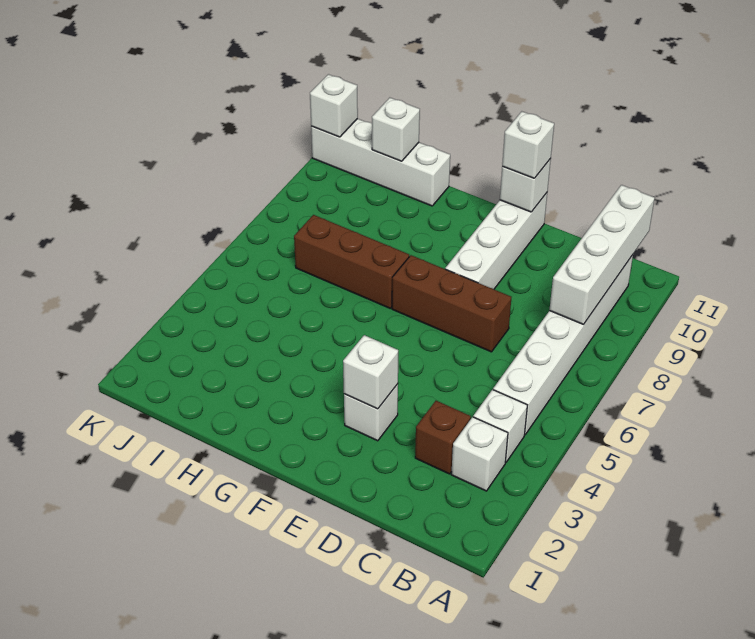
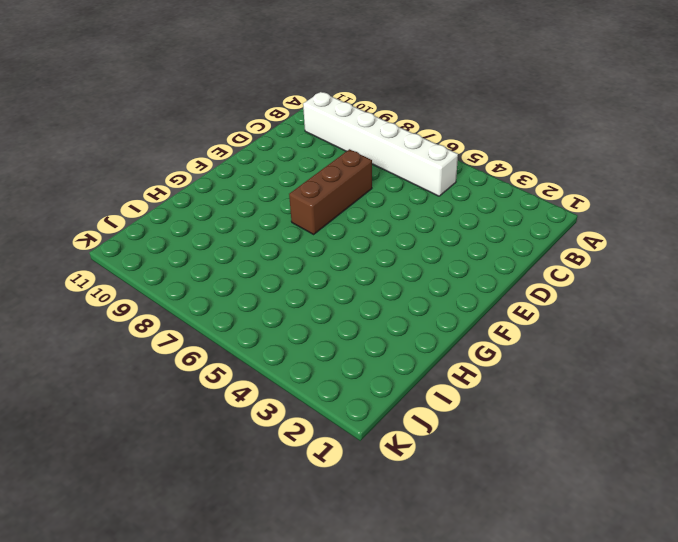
none -> white brick B3 level 1
none -> white brick B4 level 1
none -> brown brick C3 level 1

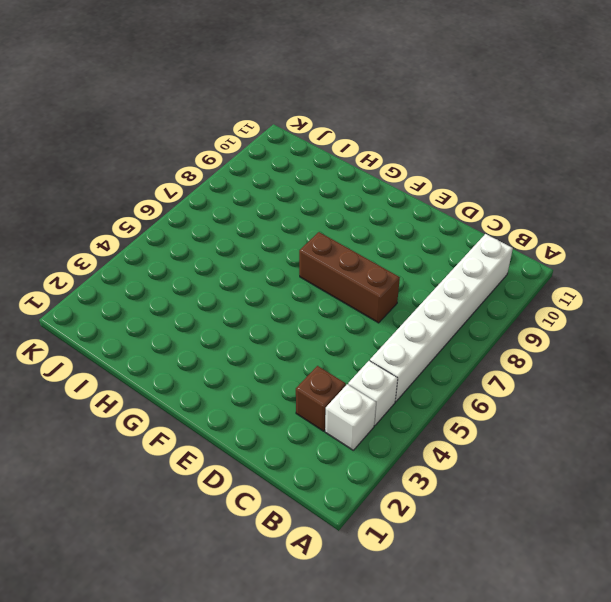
none -> white brick E3 level 1
none -> white brick E8:E11 level 1
none -> brown brick G7:I7 level 1

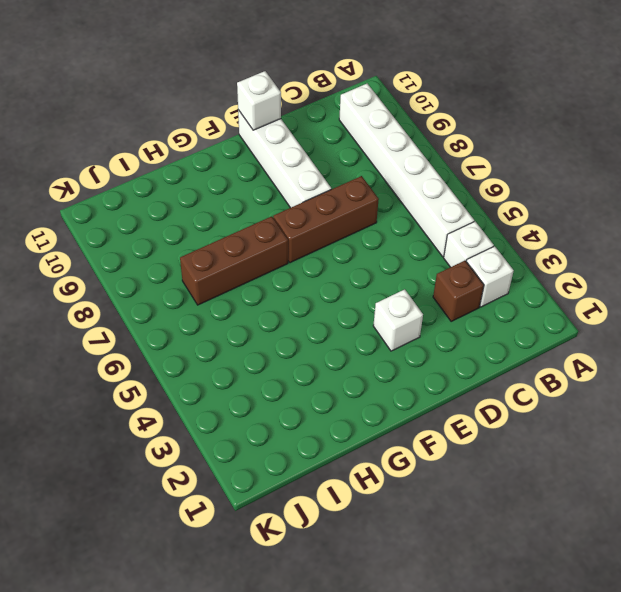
none -> white brick H11:K11 level 1
none -> white brick B8:B11 level 2
none -> white brick E3 level 2

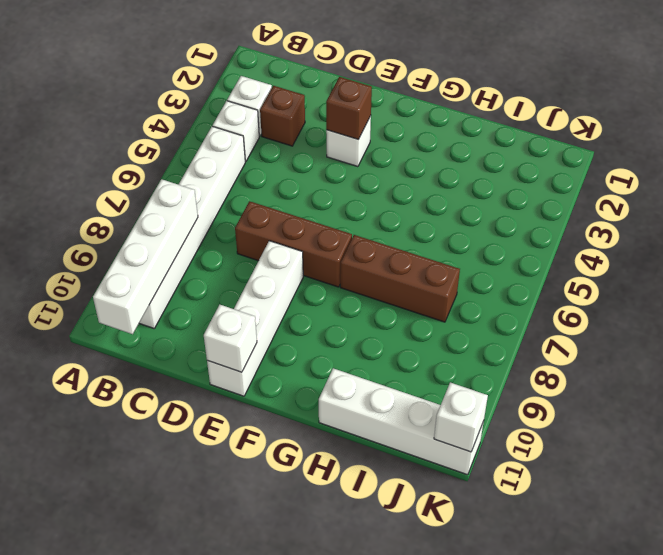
brown brick E3 level 2 -> white brick E3 level 2
none -> white brick I11 level 2
none -> white brick E11 level 3

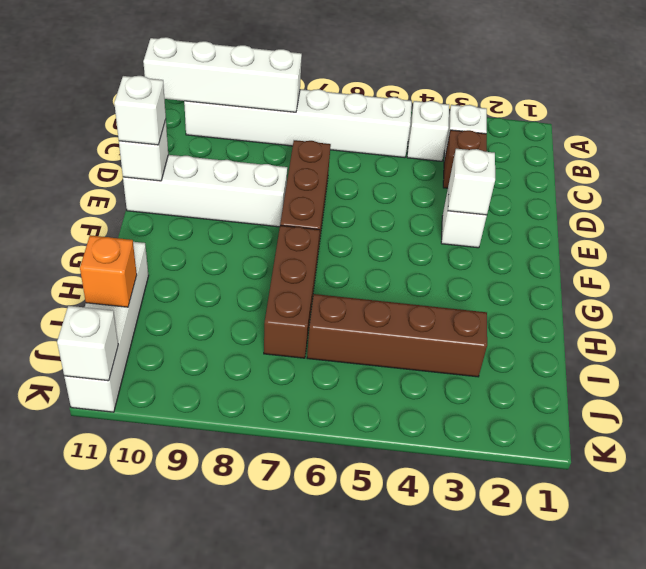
brown brick I3:I6 level 1 -> none
orange brick I11 level 2 -> white brick I11 level 2

